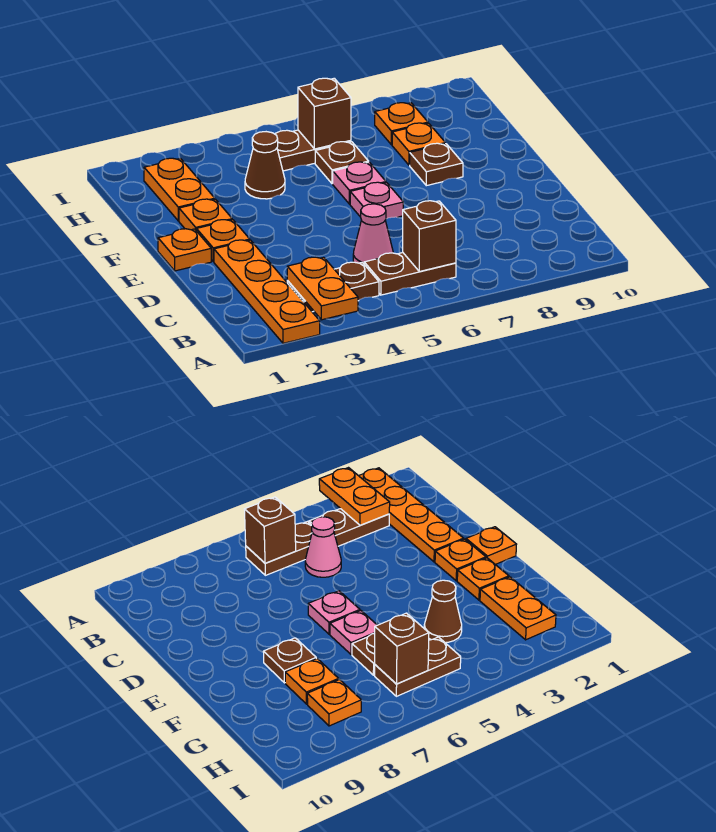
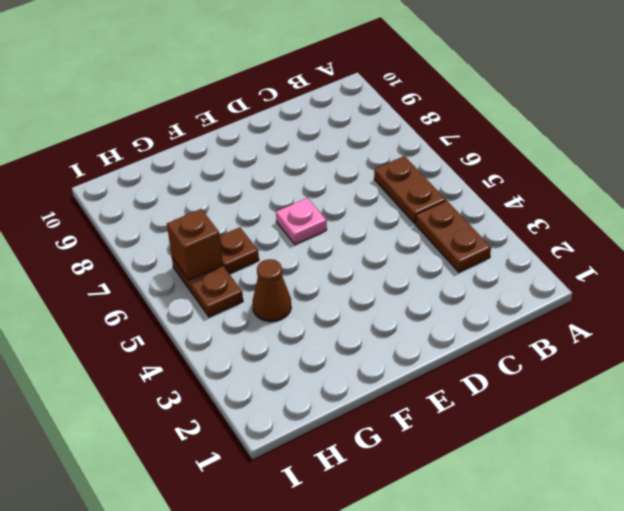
none -> orange plate A2:D2 level 1
none -> pink cone C5 level 1
none -> orange plate E1 level 1

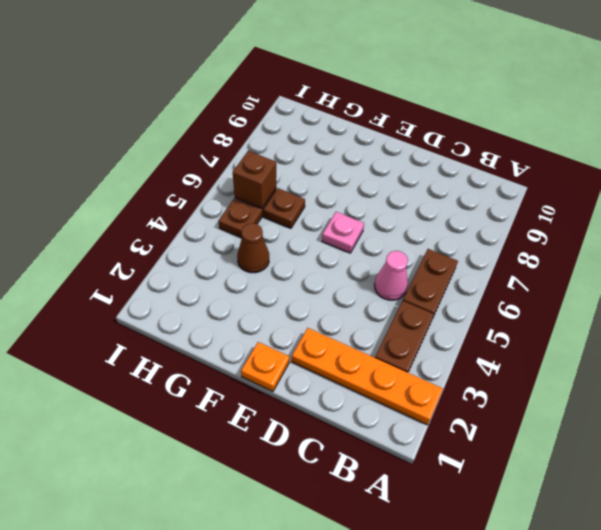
none -> orange plate E2 level 1
none -> orange plate F2 level 1
none -> pink plate F6 level 1

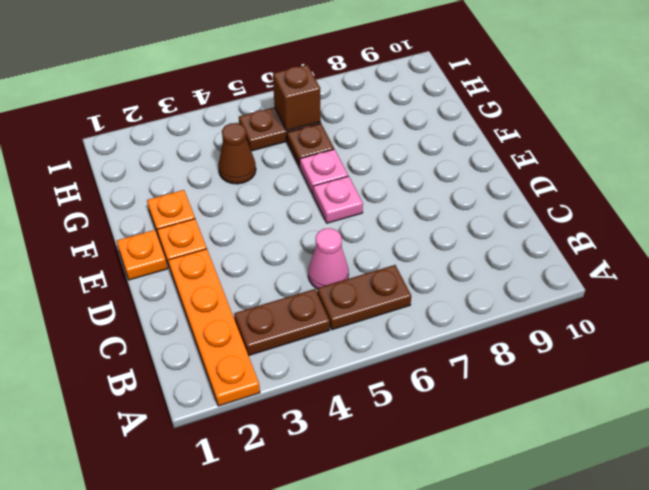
none -> brown plate F8 level 1
none -> orange plate G2:H2 level 1
none -> orange plate G8 level 1

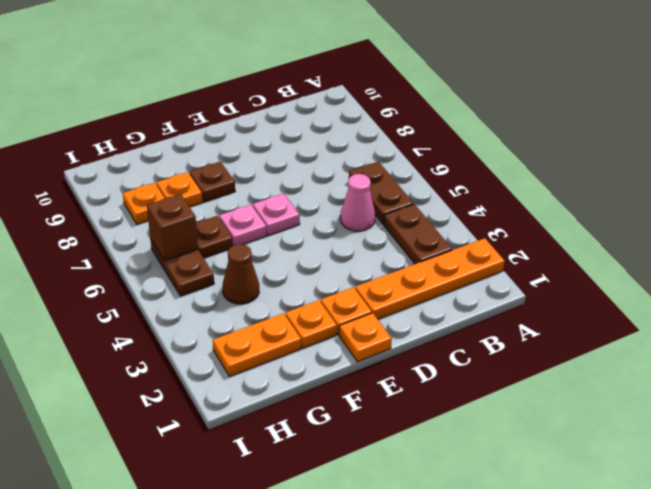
none -> orange plate A3:B3 level 2
none -> brown brick B6 level 2

